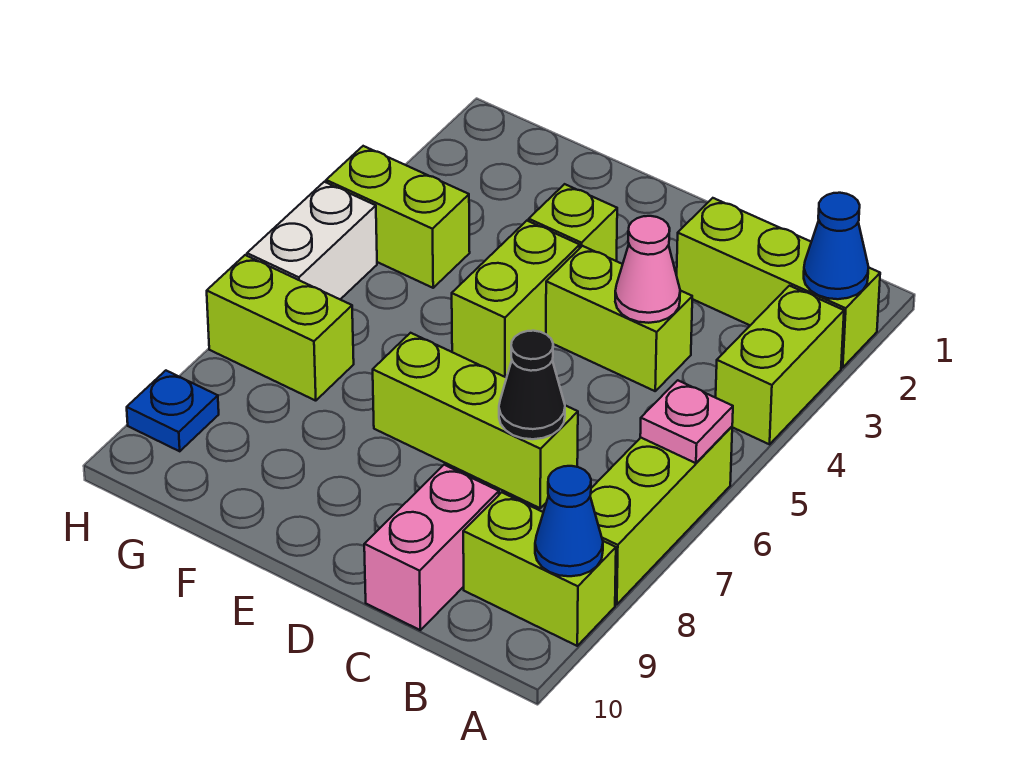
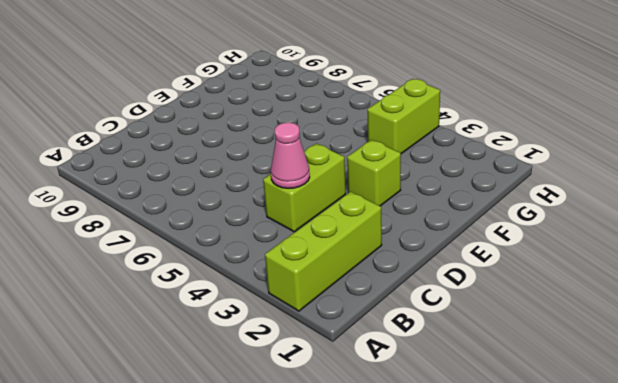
none -> lime brick A3:A4 level 1
none -> lime brick A6:A8 level 1
none -> lime brick A9:B9 level 1

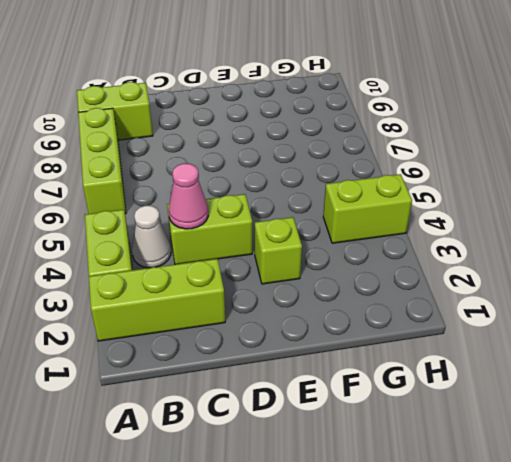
white cone B4 level 1 -> none
none -> lime brick C7:E7 level 1
none -> pink brick C9:C10 level 1
none -> lime brick E4:E5 level 1

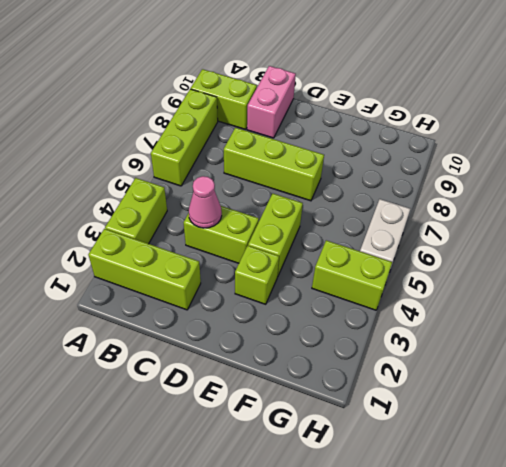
none -> lime brick G7:H7 level 1
none -> blue plate H9 level 1
none -> blue cone A2 level 2

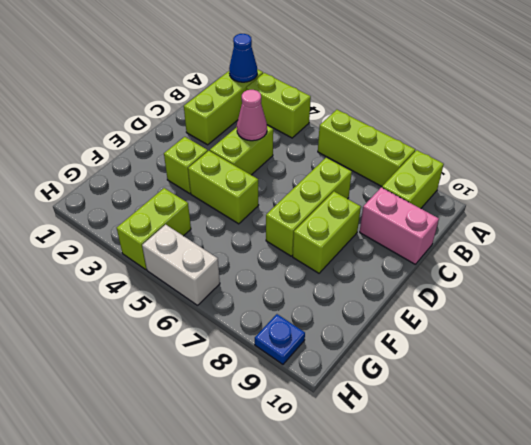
lime brick D8:E8 level 1 -> lime brick G7:H7 level 1
none -> pink plate A6 level 2
none -> blue cone A9 level 2
none -> black cone C7 level 2

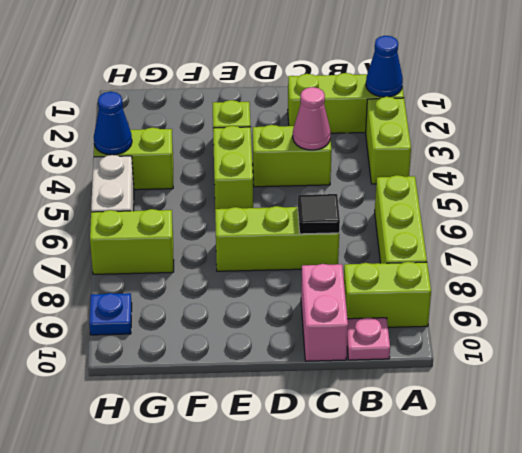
pink plate B10 level 1 -> pink plate A6 level 2
black tile C7 level 2 -> black cone C7 level 2
blue cone H4 level 2 -> blue cone A9 level 2

